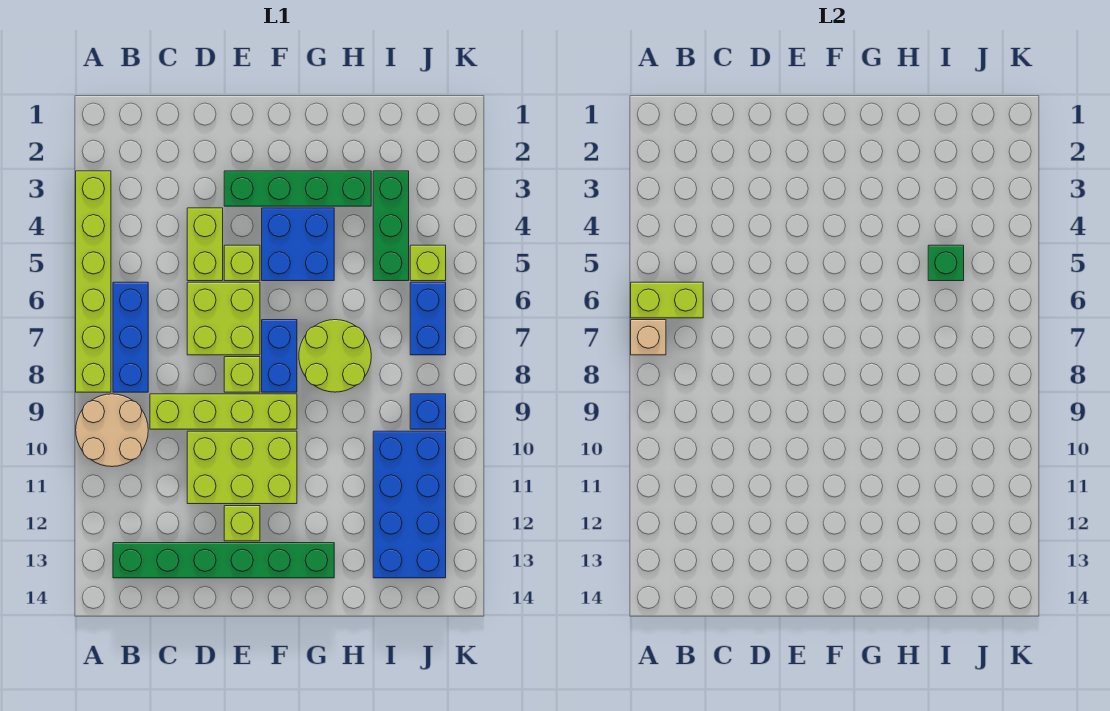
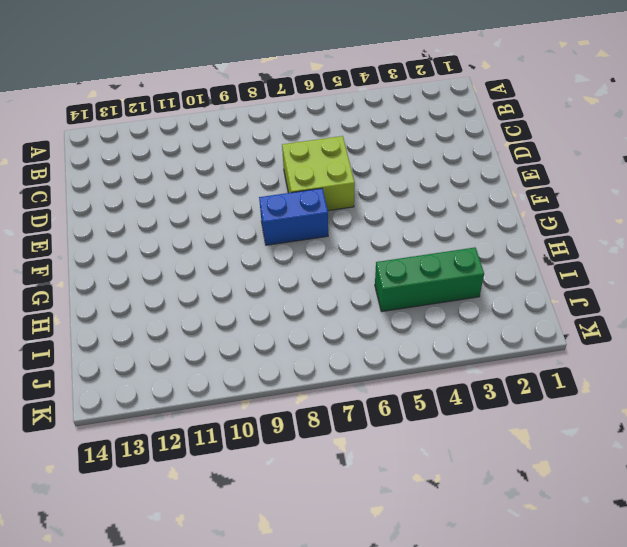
none -> lime brick A3:A8 level 1
none -> tan round brick A9:B10 level 1
none -> blue brick B6:B8 level 1

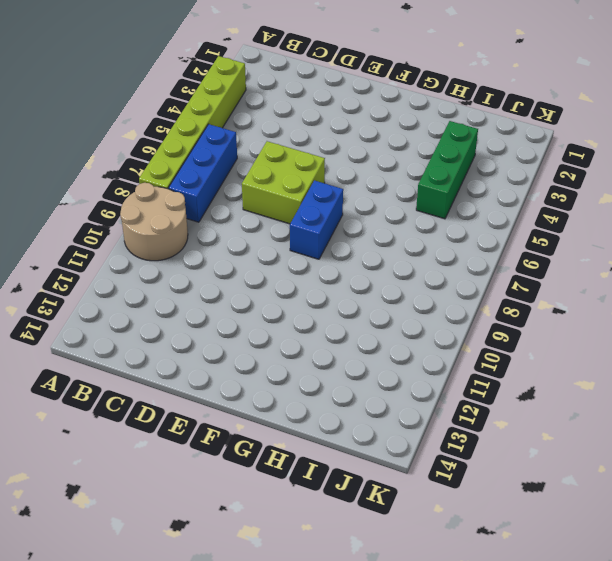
none -> green brick B13:G13 level 1
none -> lime brick C9:F9 level 1
none -> lime brick D4:D5 level 1

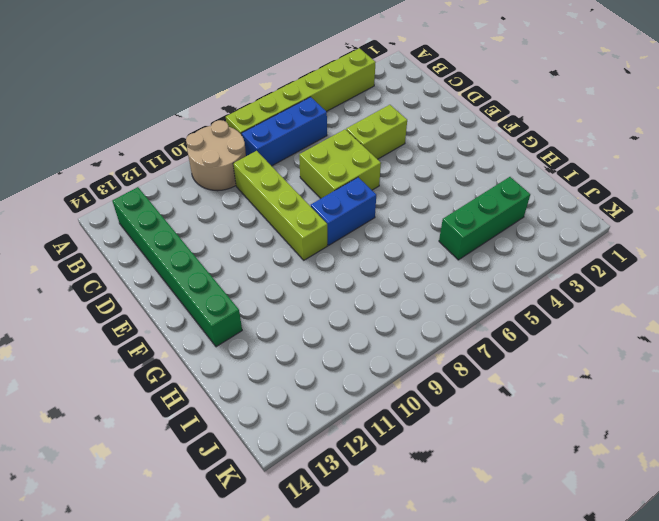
none -> lime brick D10:F11 level 1
none -> green brick E3:H3 level 1
none -> lime brick E5 level 1

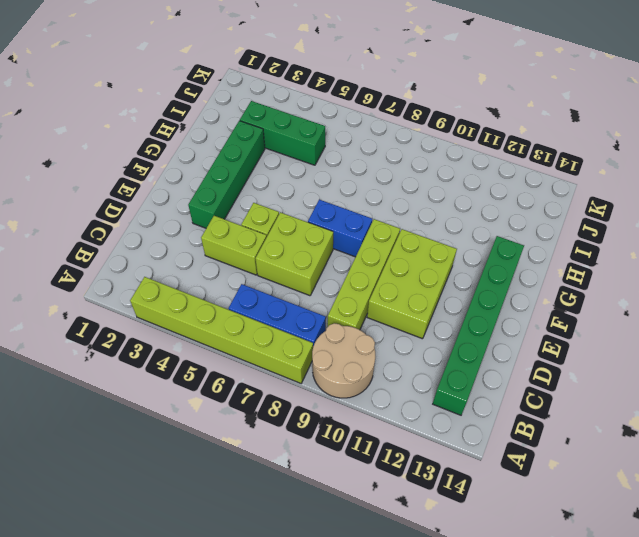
none -> lime brick E8 level 1
none -> lime brick E12 level 1
none -> blue brick F4:G5 level 1

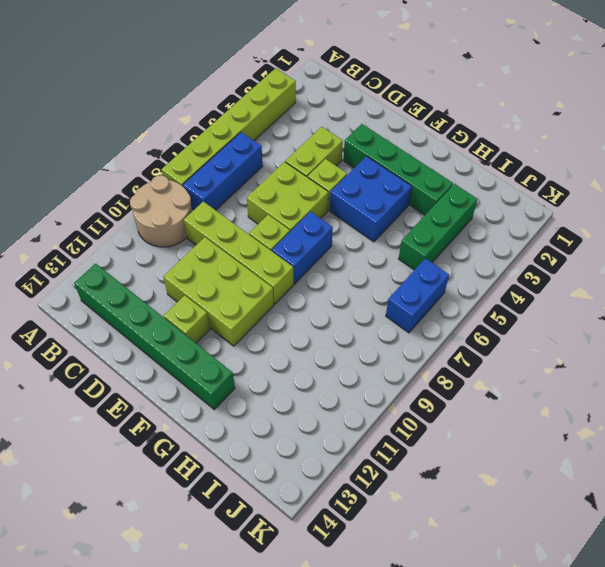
none -> lime round brick G7:H8 level 1
none -> blue brick I10:J13 level 1
none -> lime brick J5 level 1

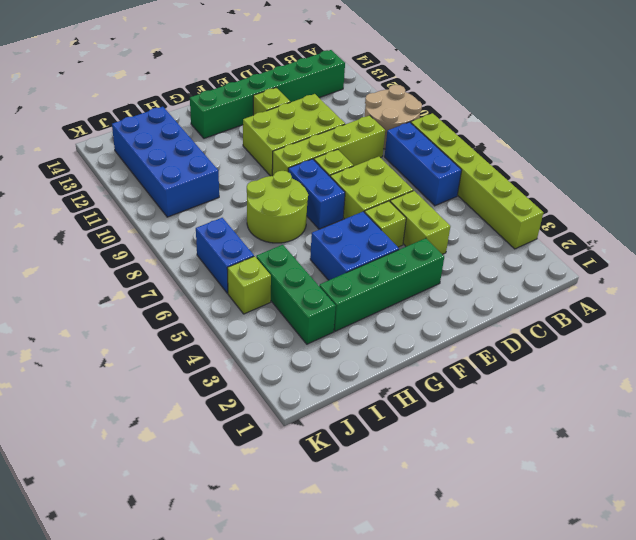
none -> blue brick J9 level 1
none -> lime brick A6:B6 level 2
none -> tan brick A7 level 2

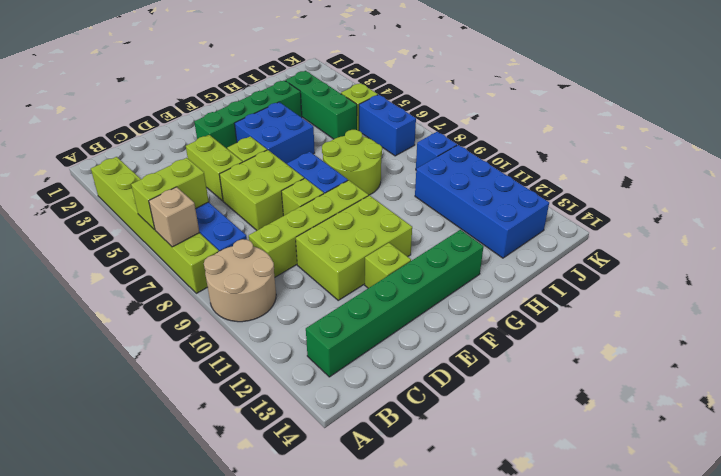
none -> green brick I5 level 2

